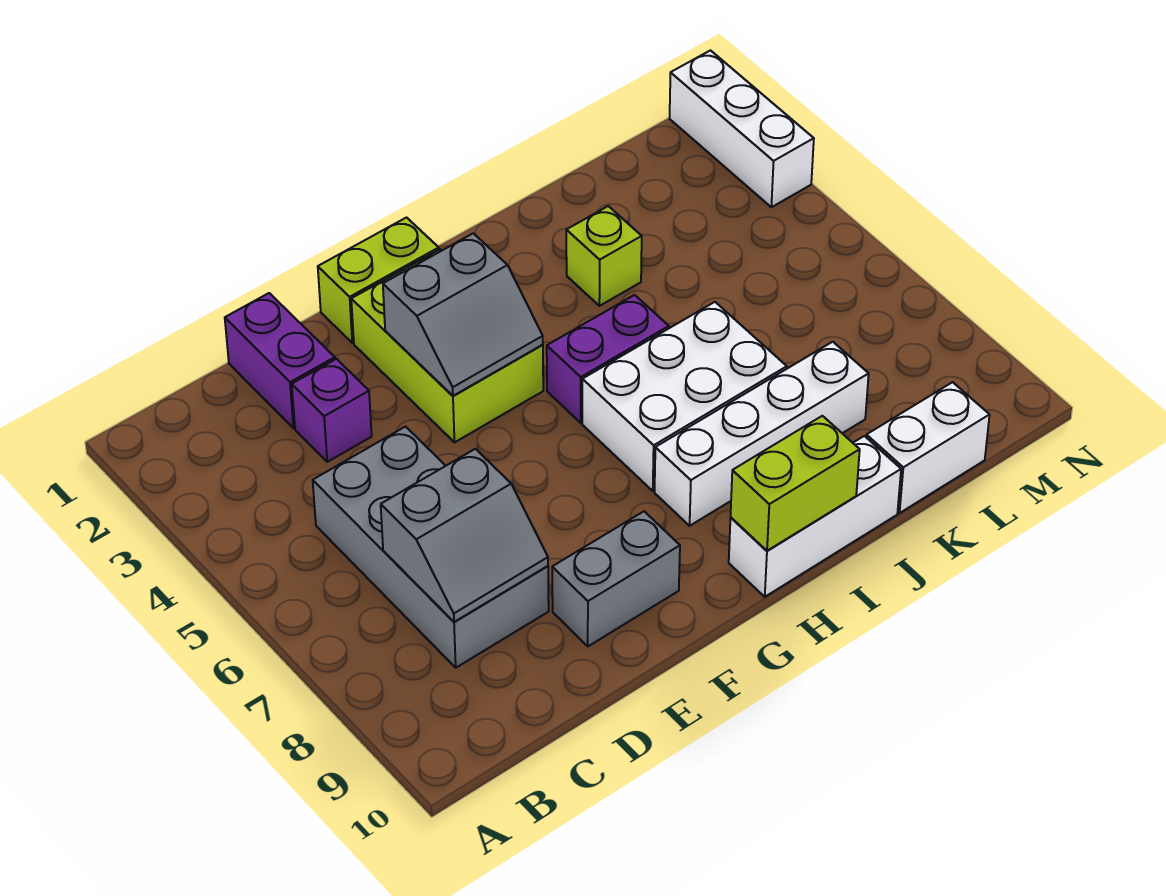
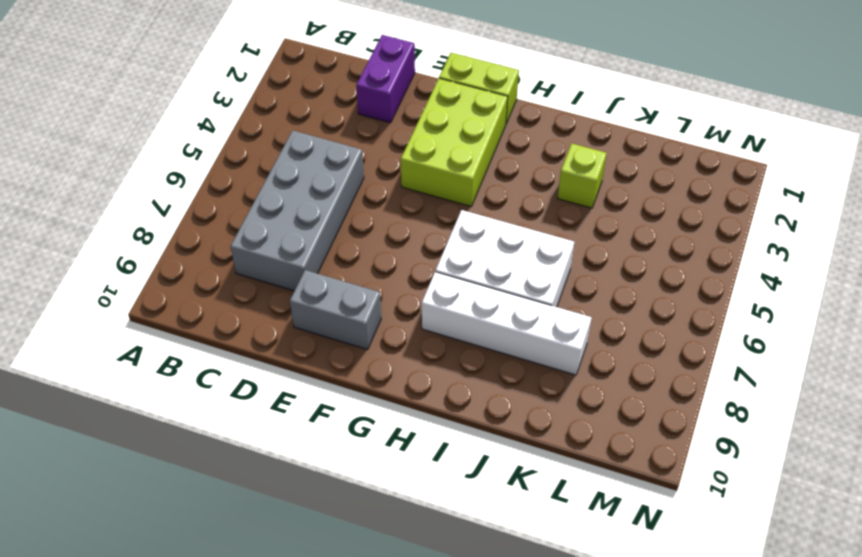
none -> purple brick D3 level 1
none -> purple brick H5:I5 level 1
none -> white brick H10:J10 level 1

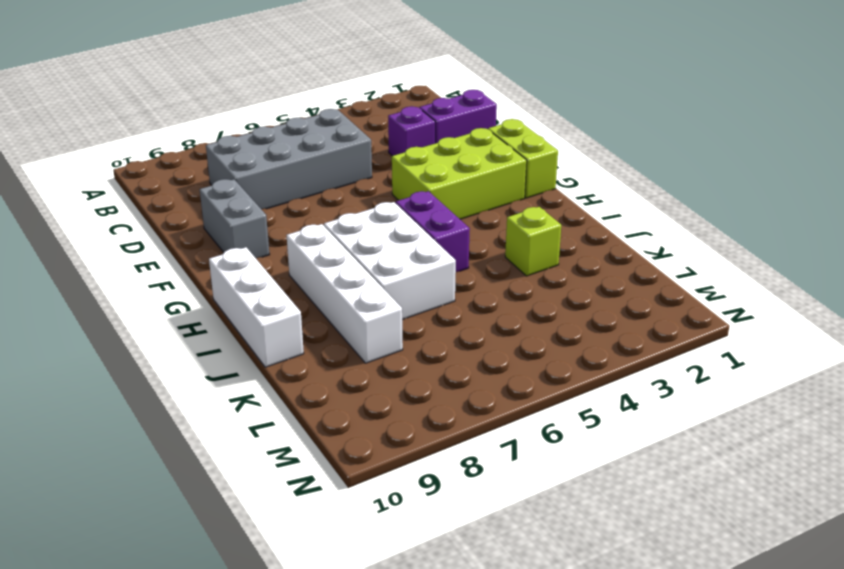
none -> white brick K10:L10 level 1
none -> white brick N1:N3 level 1
none -> grey slope C7:D8 level 2 top 7

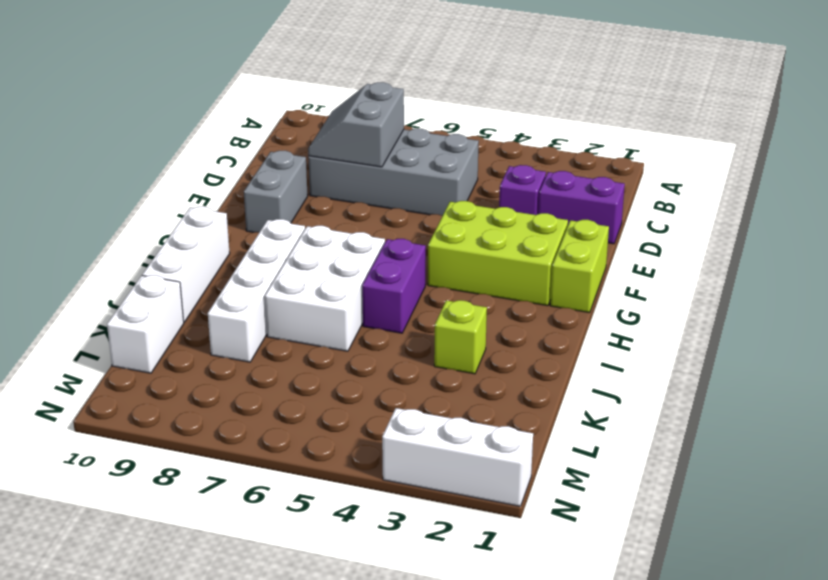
none -> grey slope F3:G4 level 2 top 3
none -> lime brick H10:I10 level 2

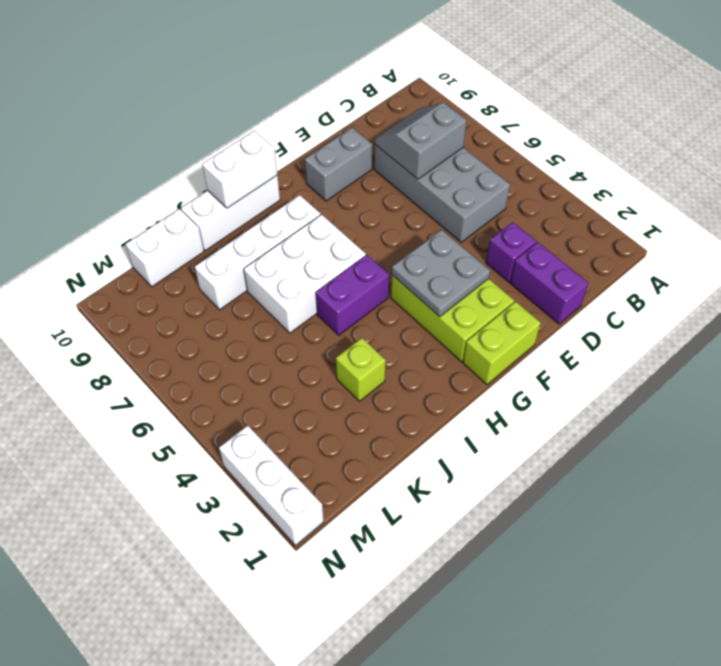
grey plate F3:G4 level 2 -> grey slope F3:G4 level 2 top 3
white brick H10:I10 level 2 -> lime brick H10:I10 level 2

